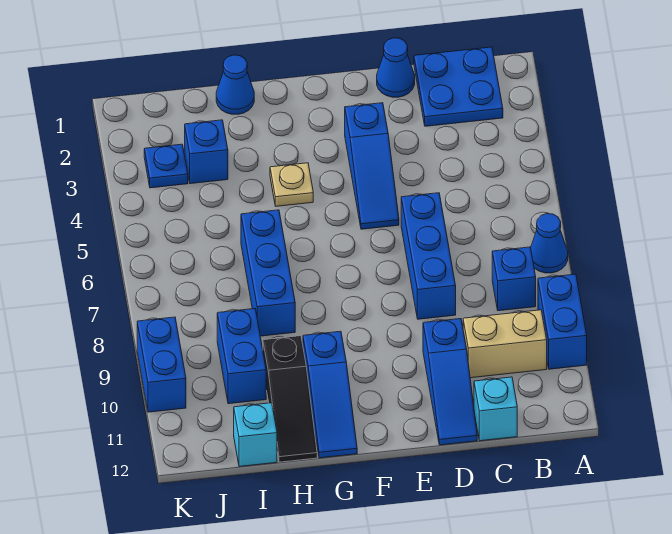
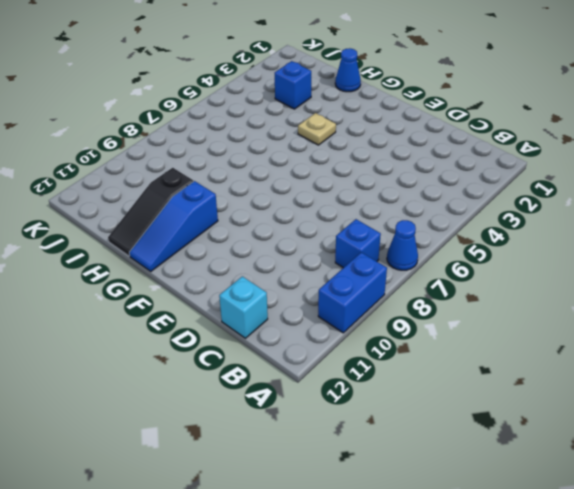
none -> blue plate B1:C2 level 1
none -> tan brick B10:C10 level 1
none -> blue cone D1 level 1

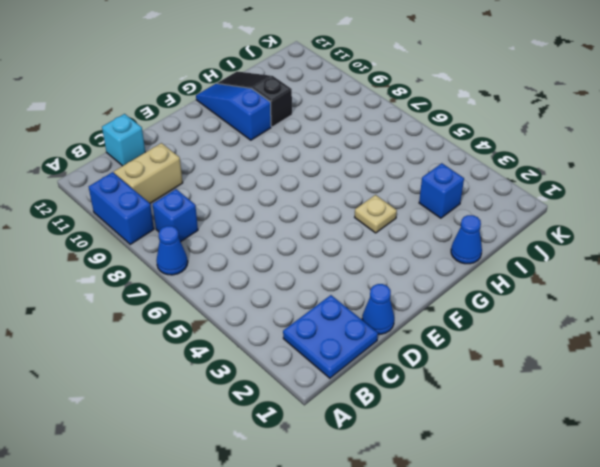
none -> blue brick D6:D8 level 1
none -> blue slope D10:D12 level 1 top 10
none -> blue slope E3:E5 level 1 top 3

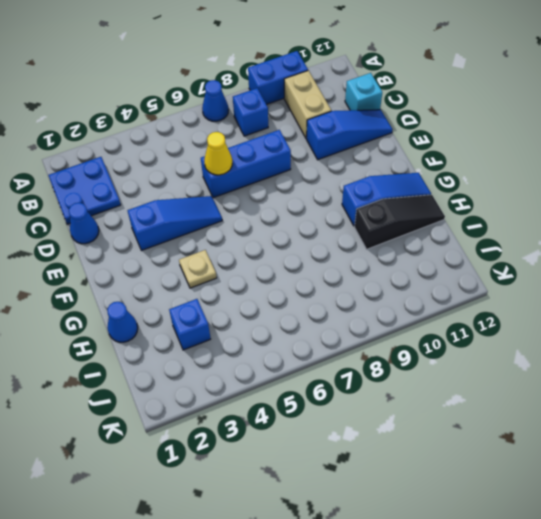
yellow cone D6 level 2 -> none
none -> blue brick H6:H8 level 1
none -> blue brick I9:I10 level 1
none -> cyan brick I12 level 1

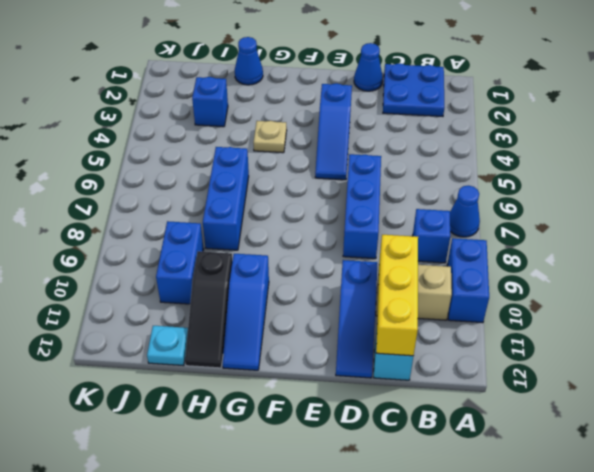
yellow brick C10:C12 level 2 -> none
cyan plate I12 level 1 -> cyan brick I12 level 1
none -> blue plate J3 level 1
none -> blue brick K9:K10 level 1

